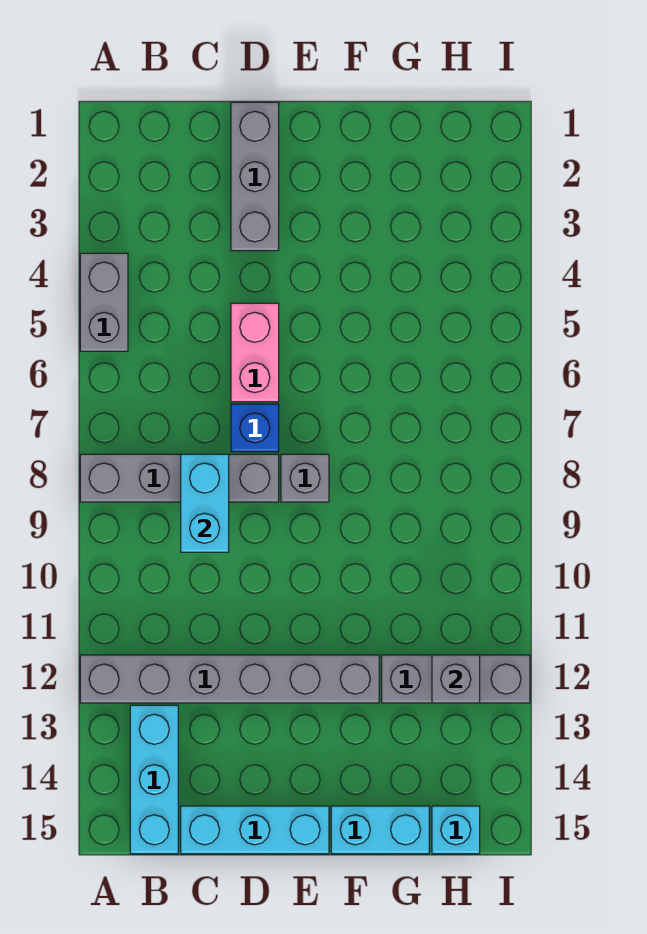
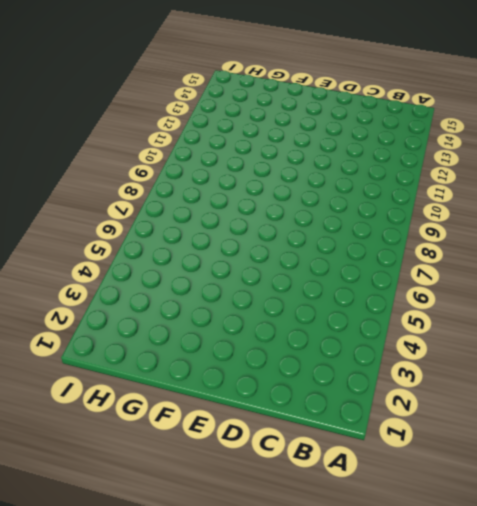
none -> grey brick A4:A5 level 1
none -> grey brick A8:D8 level 1
none -> grey brick A12:F12 level 1

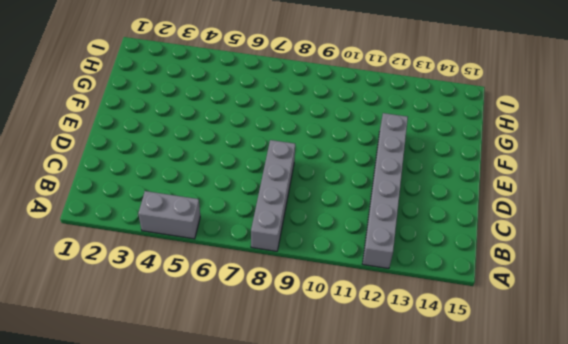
none -> cyan brick B13:B15 level 1
none -> cyan brick C15:E15 level 1
none -> grey brick D1:D3 level 1

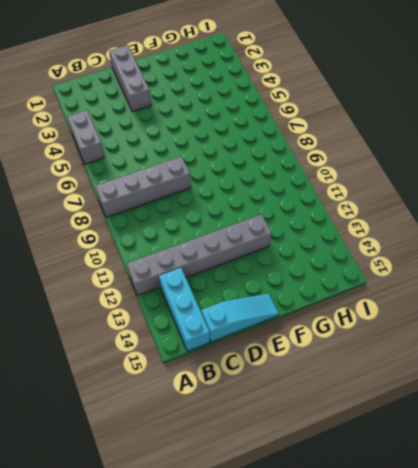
cyan slope C15:E15 level 1 top C -> cyan brick C15:E15 level 1
none -> pink brick D5:D6 level 1
none -> blue brick D7 level 1
none -> grey brick E8 level 1

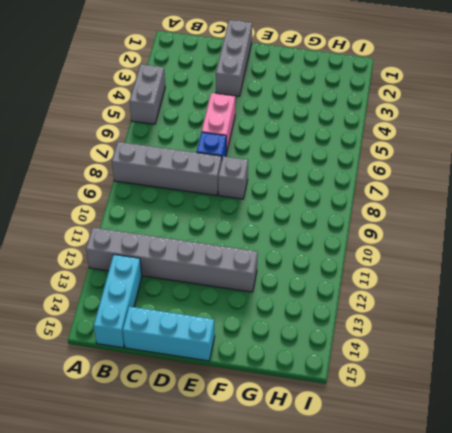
none -> cyan brick F15:G15 level 1
none -> grey brick G12:I12 level 1
none -> cyan brick H15 level 1

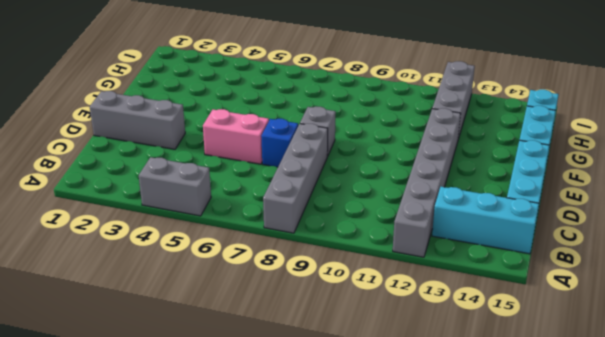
none -> cyan brick C8:C9 level 2
none -> grey brick H12 level 2

